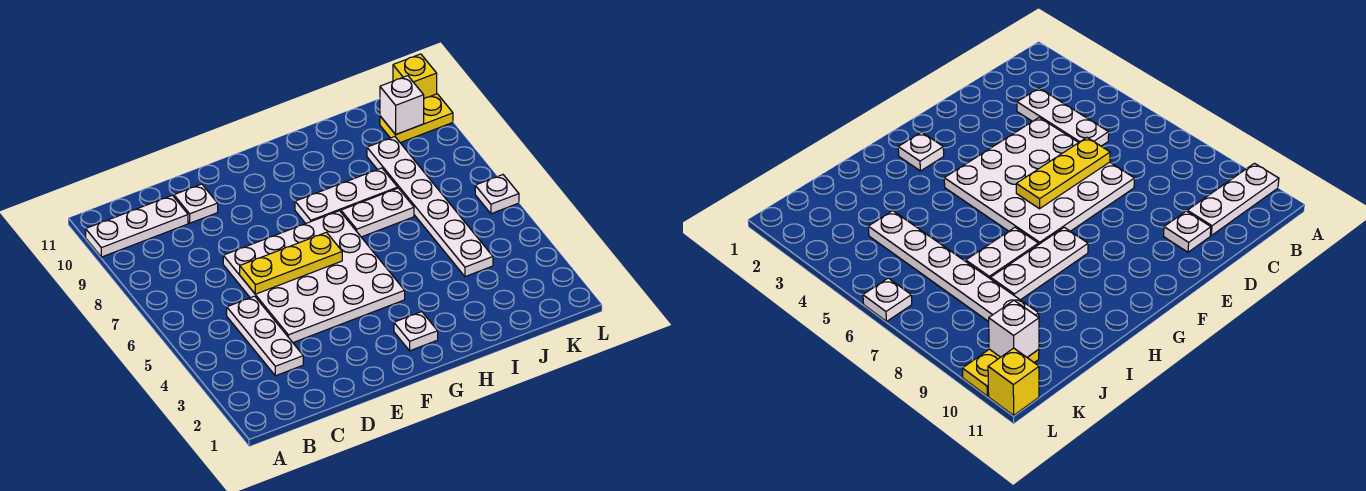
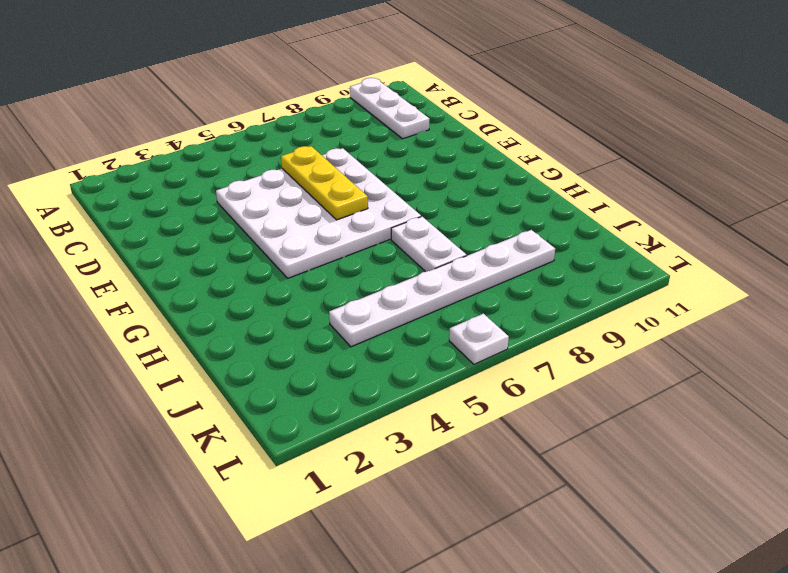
none -> white plate C3:C5 level 1
none -> white plate D10 level 1
none -> white plate G2 level 1

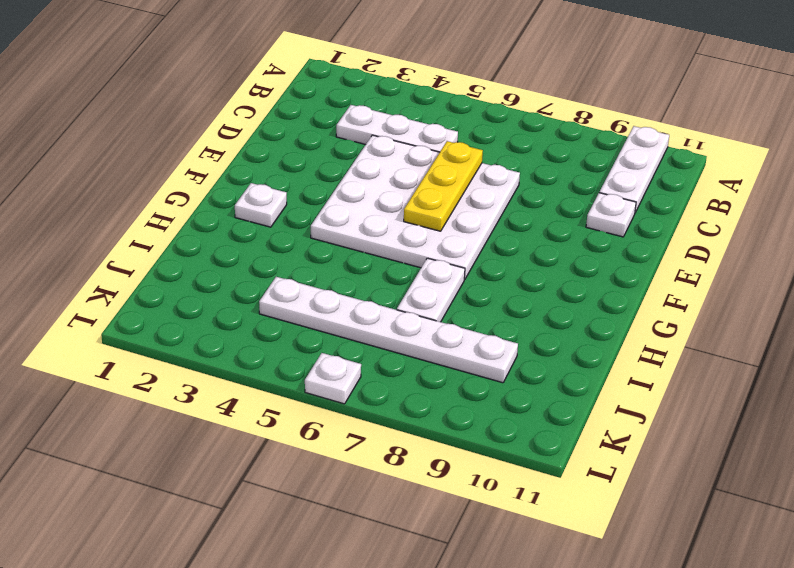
none -> white plate G8:I8 level 1
none -> yellow plate K10:L10 level 1
none -> yellow brick L11 level 1

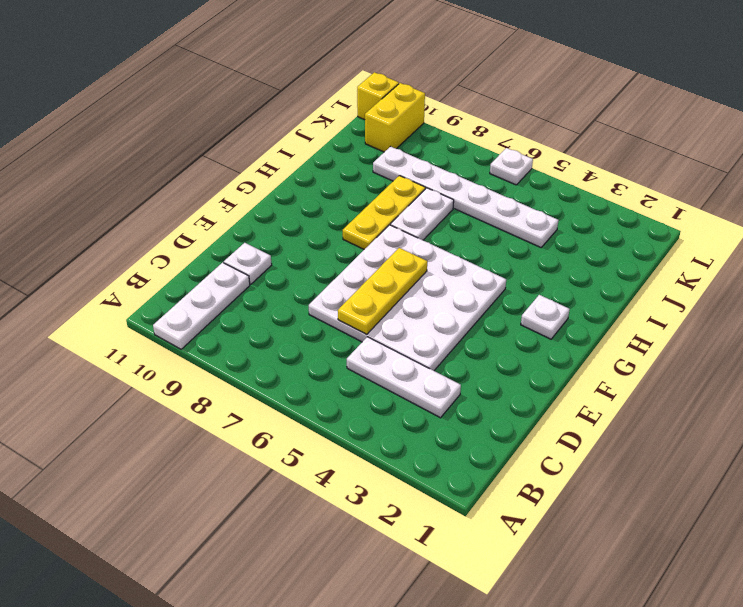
yellow plate G8:I8 level 1 -> white plate G8:I8 level 1
yellow brick K10:L10 level 1 -> yellow plate K10:L10 level 1
none -> white brick K10 level 2

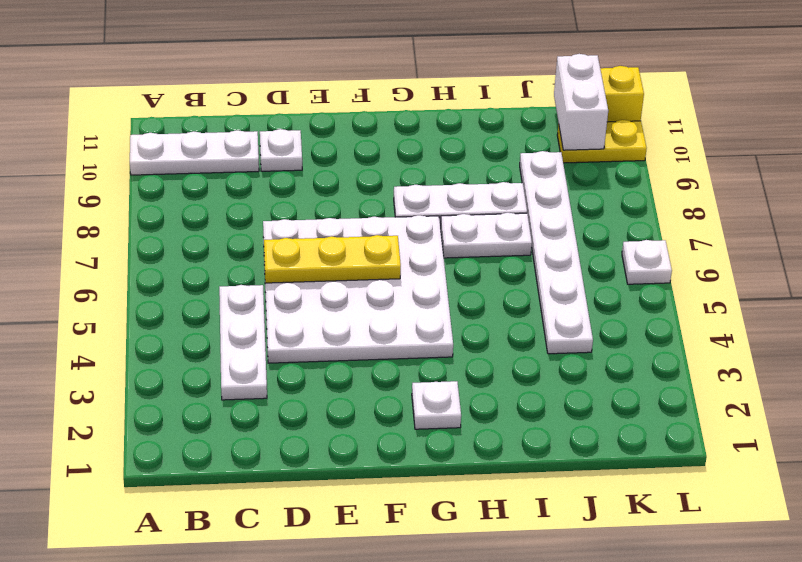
white brick K10:K11 level 2 -> white brick K10 level 2

